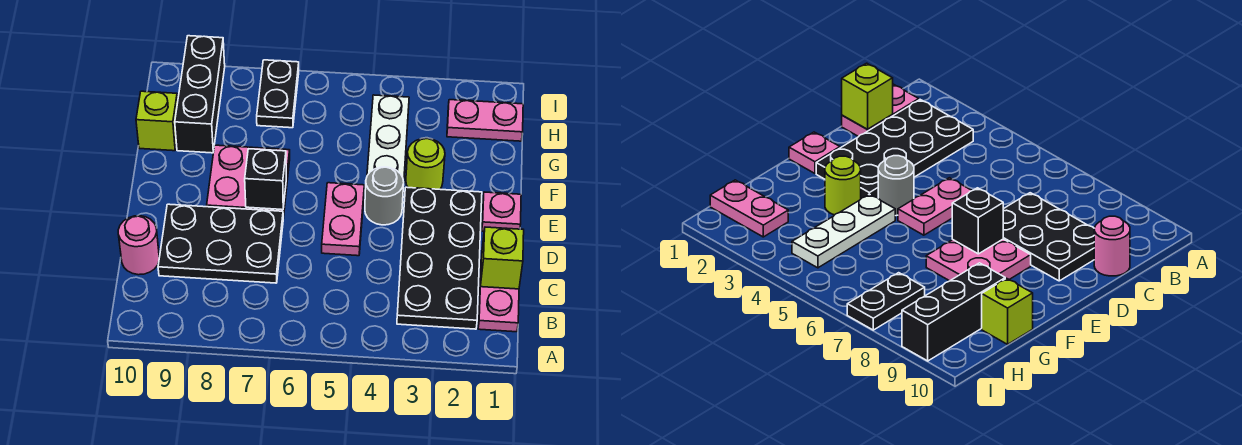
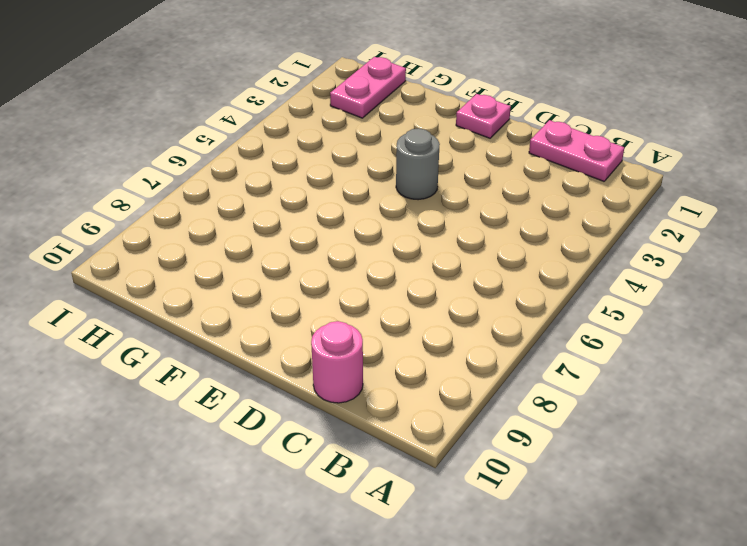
none -> black plate B2:E3 level 1
none -> black plate C7:D9 level 1
none -> pink plate D5:E5 level 1

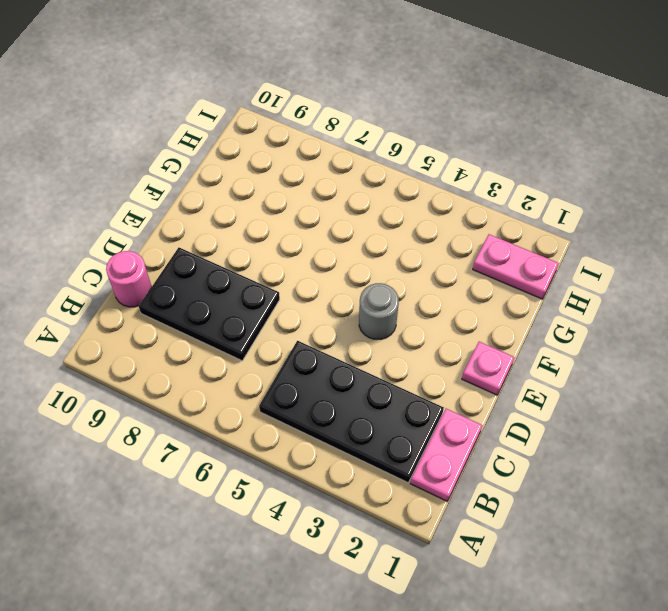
black plate B2:C5 level 1 -> black plate B2:E3 level 1
none -> pink plate D5:E5 level 1
none -> pink plate E7:F8 level 1
none -> lime round brick F3 level 1

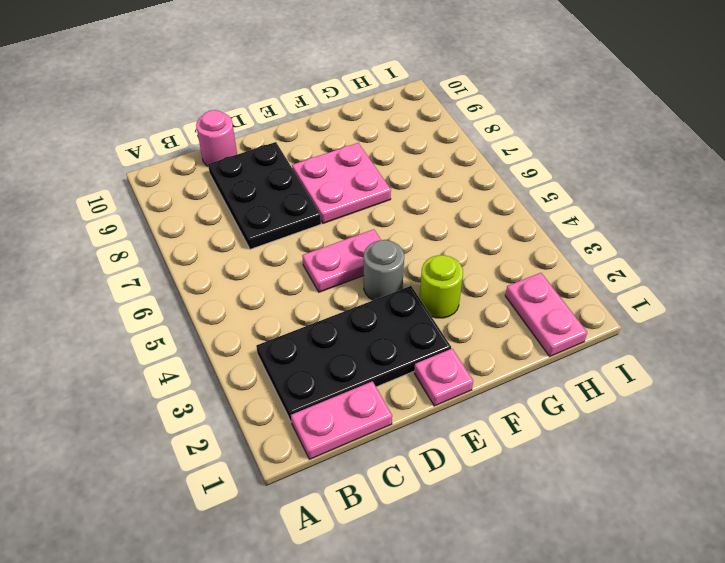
none -> white plate F4:H4 level 1
none -> black brick G9:I9 level 1
none -> lime brick G10 level 1

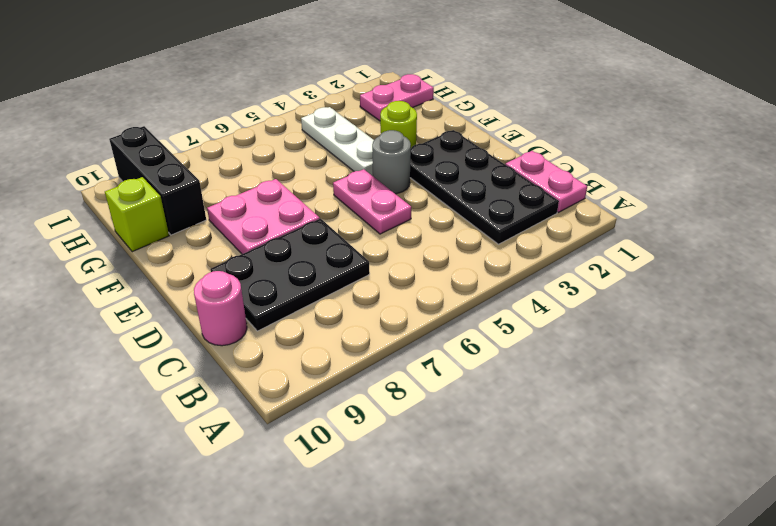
none -> pink plate E1 level 1
none -> black plate H7:I7 level 1
none -> lime brick C1 level 2

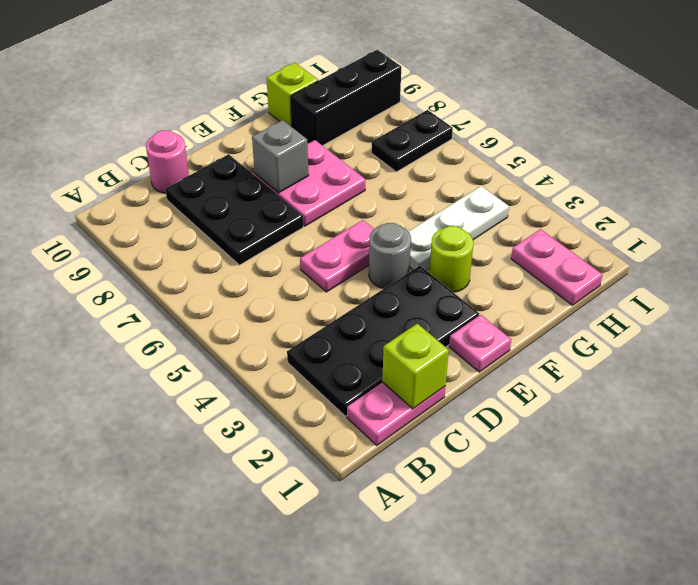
grey brick E8 level 2 -> none
none -> black brick E7 level 2

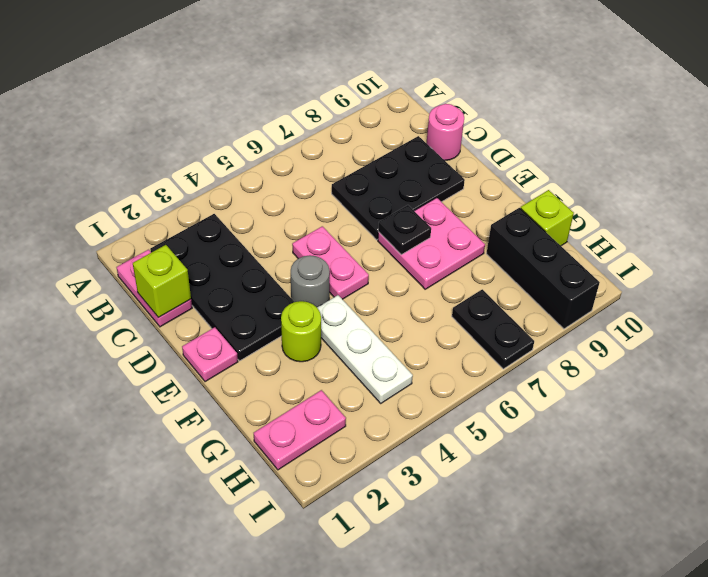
black plate E7 level 2 -> black brick E7 level 2

